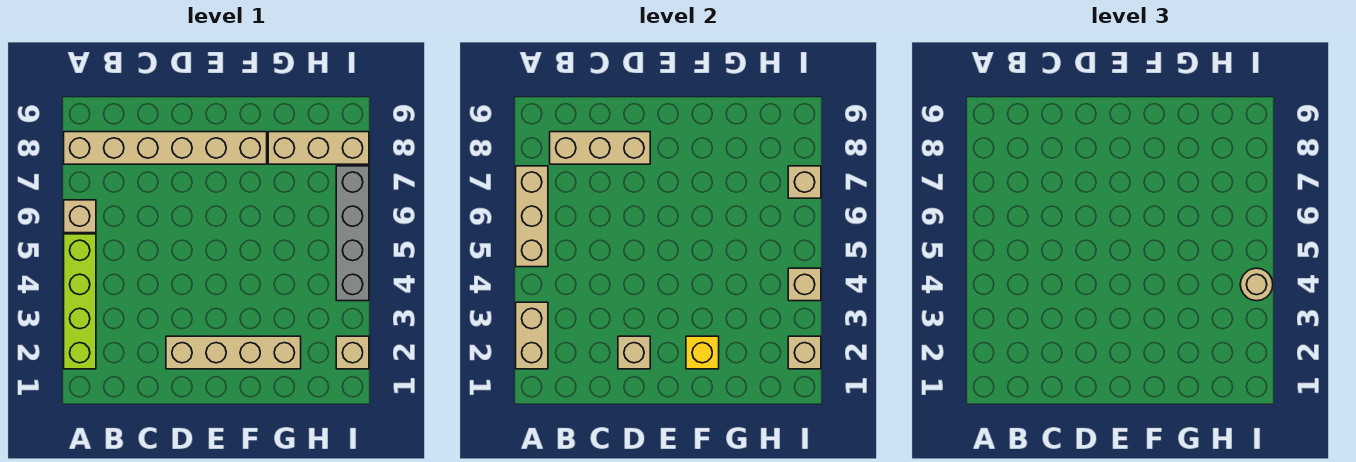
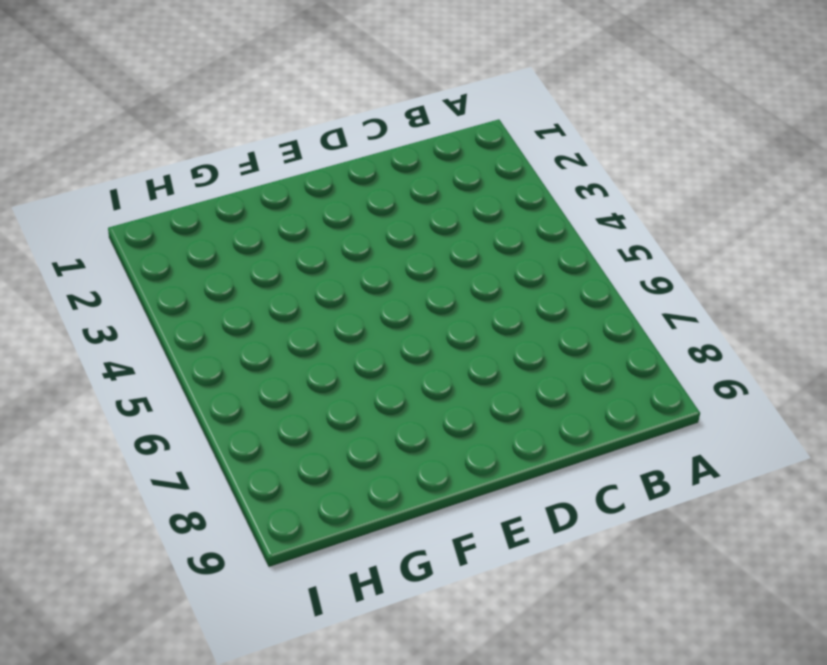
none -> lime brick A2:A5 level 1
none -> tan brick A6 level 1
none -> tan brick A8:F8 level 1

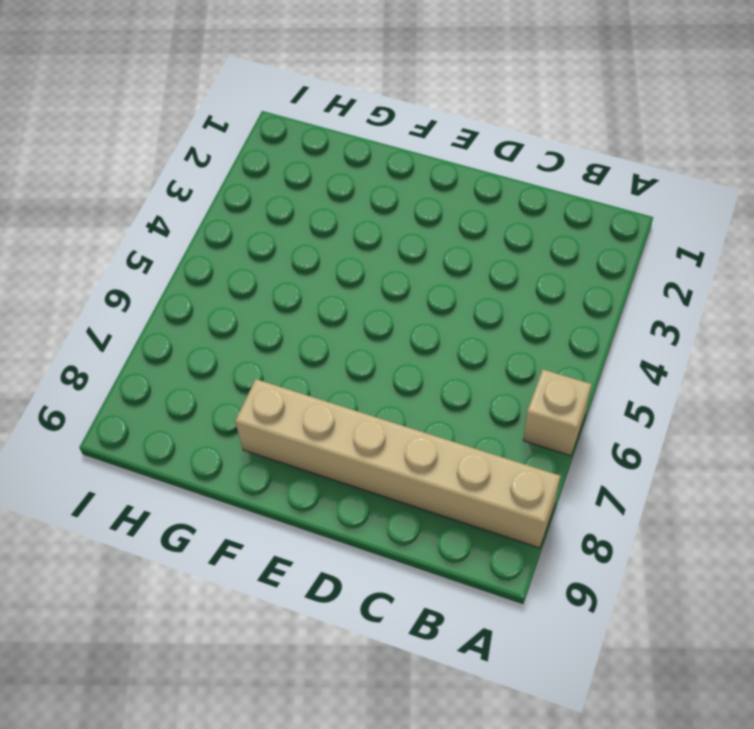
none -> lime brick A2:A5 level 1
none -> tan brick D2:G2 level 1
none -> tan brick G8:I8 level 1

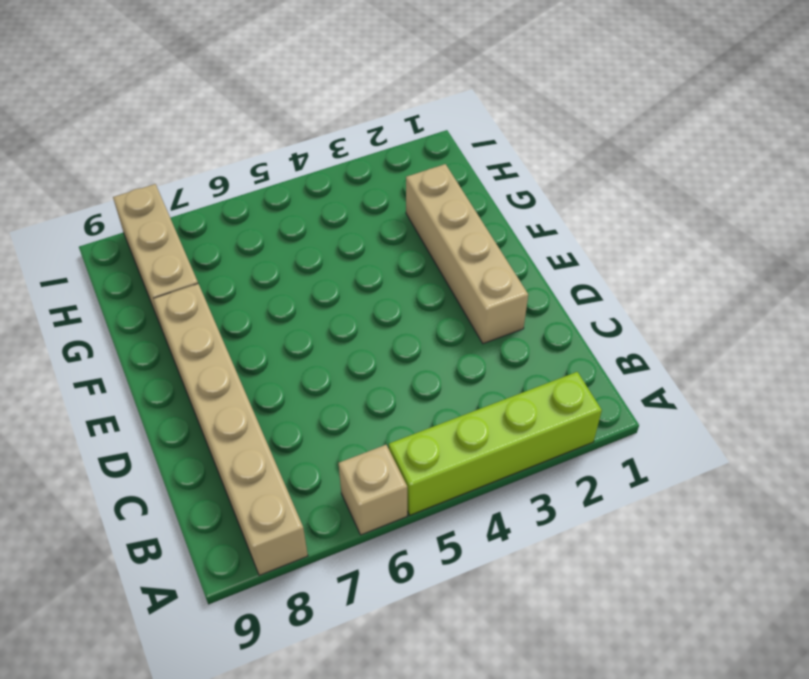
none -> tan brick I2 level 1
none -> grey brick I4:I7 level 1
none -> tan brick A2:A3 level 2

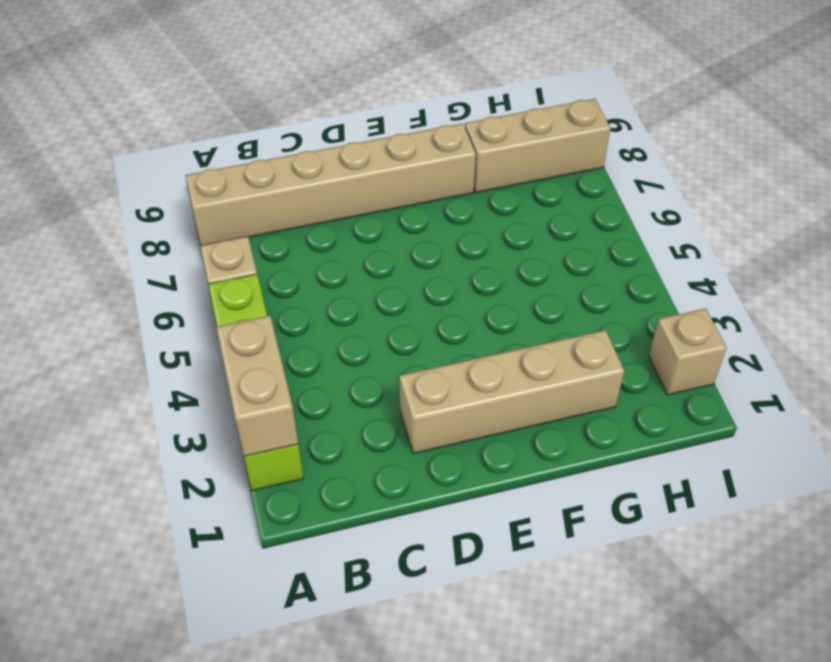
none -> grey brick I4:I7 level 1
none -> tan brick A5:A7 level 2
none -> tan brick B8:D8 level 2

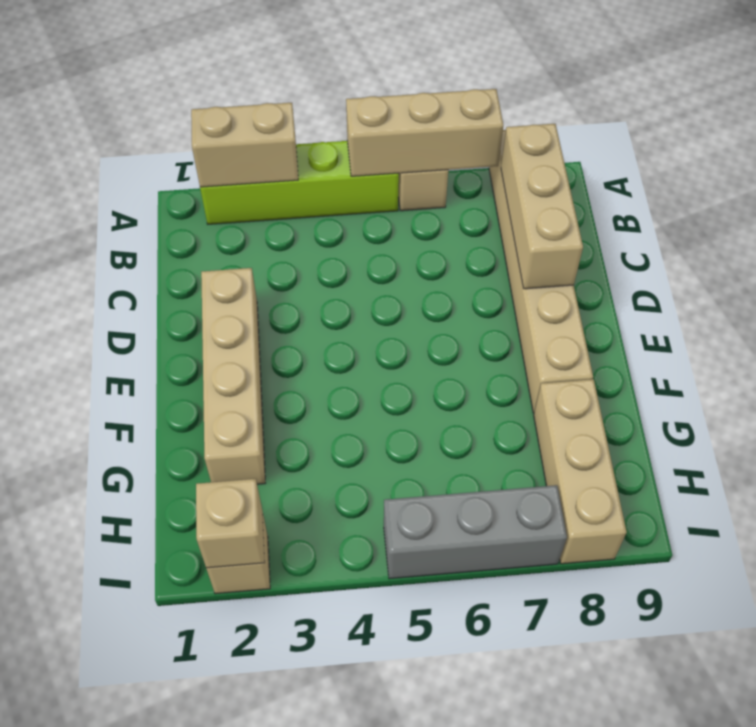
grey brick I5:I7 level 1 -> grey brick I4:I7 level 1
none -> tan brick D2 level 2
none -> yellow brick F2 level 2
none -> tan brick I4 level 2

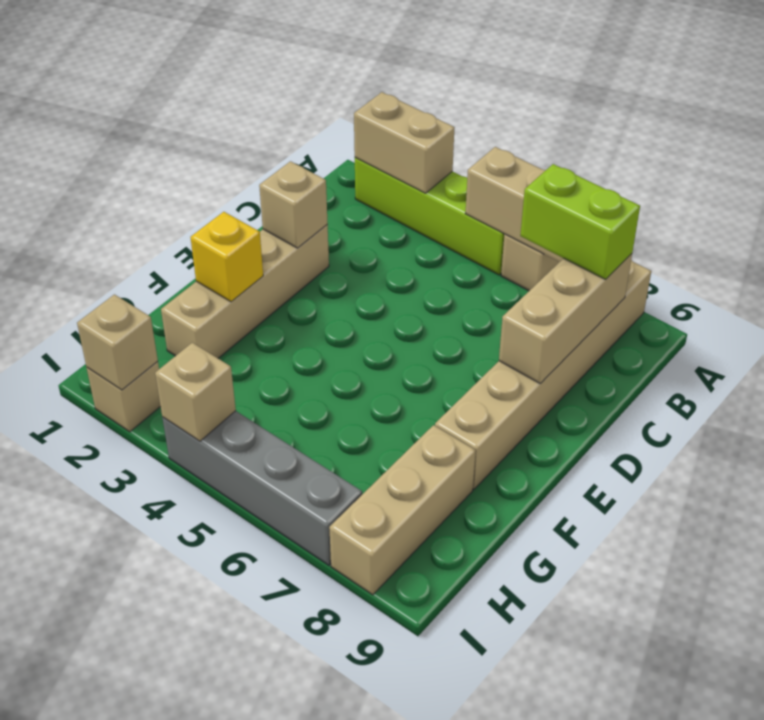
lime brick B7:B8 level 3 -> none
none -> tan brick I7 level 2
none -> tan round brick I4 level 3

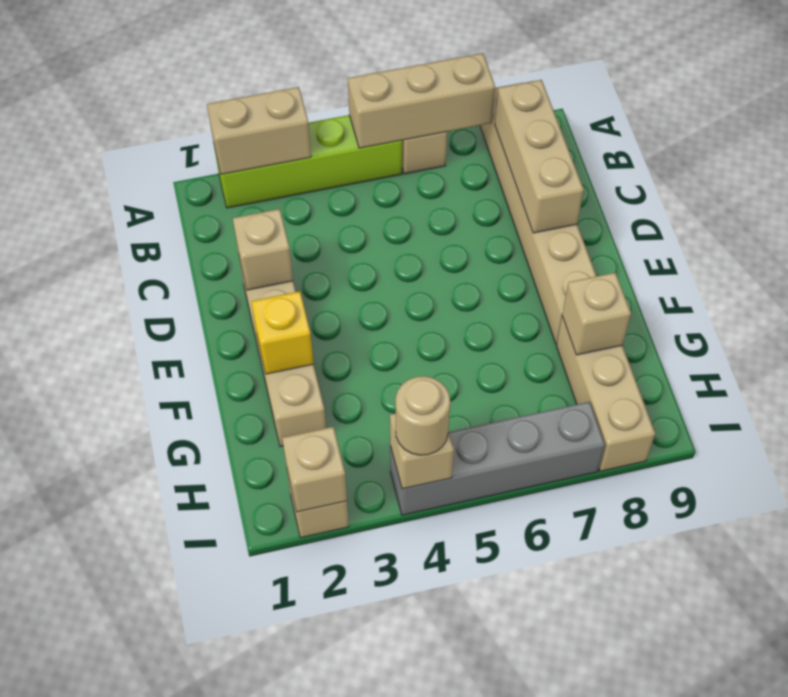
tan brick G8 level 2 -> tan brick I7 level 2

